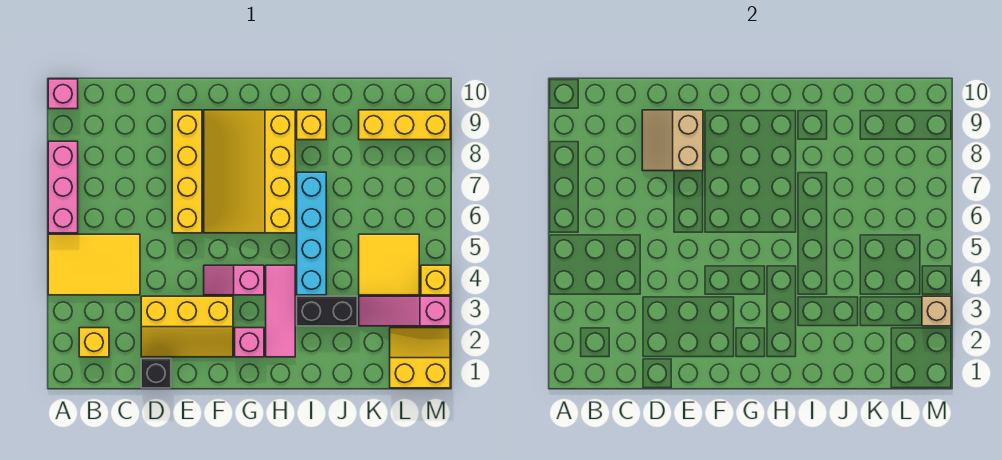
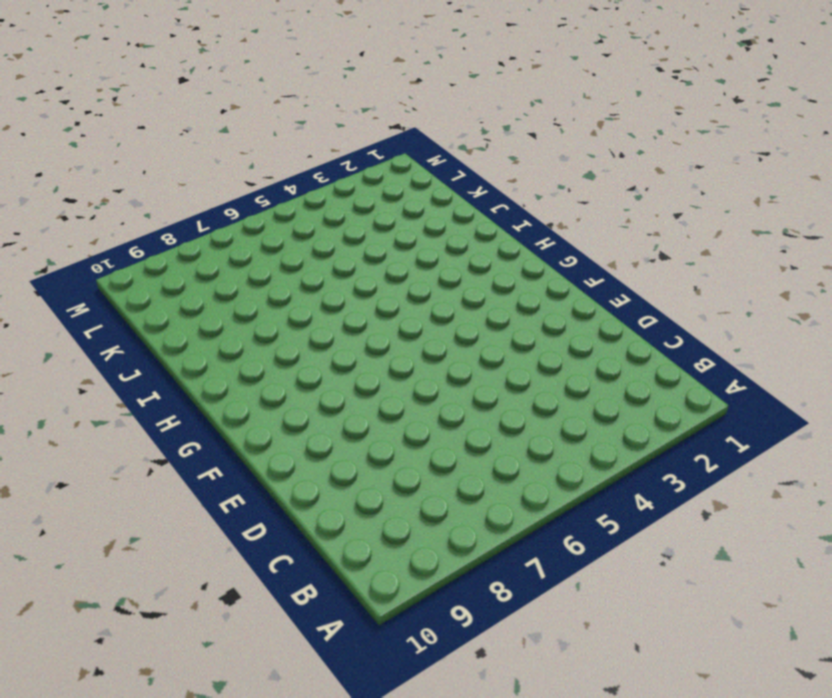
none -> yellow tile A4:C5 level 1
none -> pink brick A6:A8 level 1
none -> pink brick A10 level 1

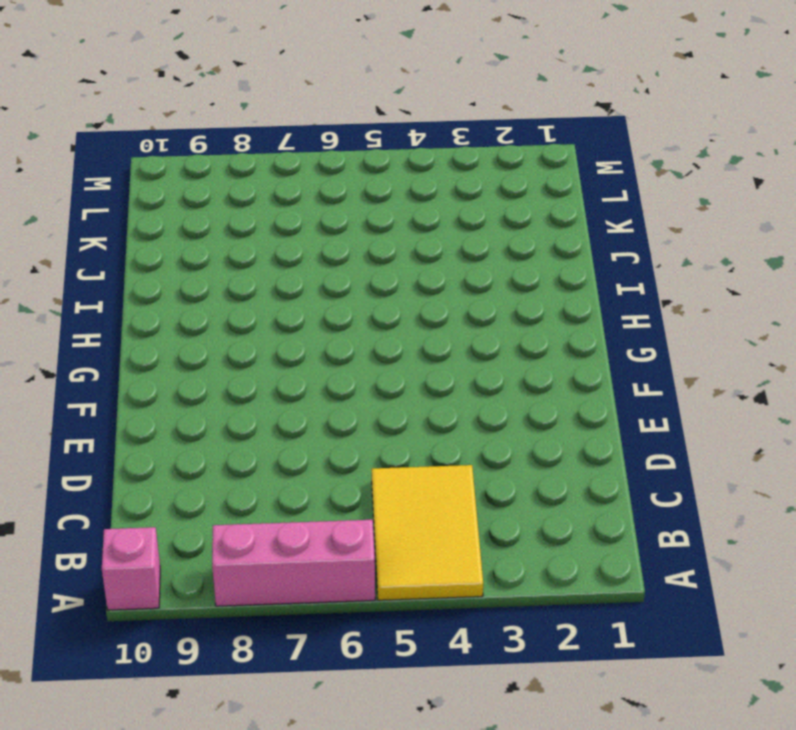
none -> yellow brick B2 level 1
none -> black brick D1 level 1
none -> yellow slope D2:F3 level 1 top 3

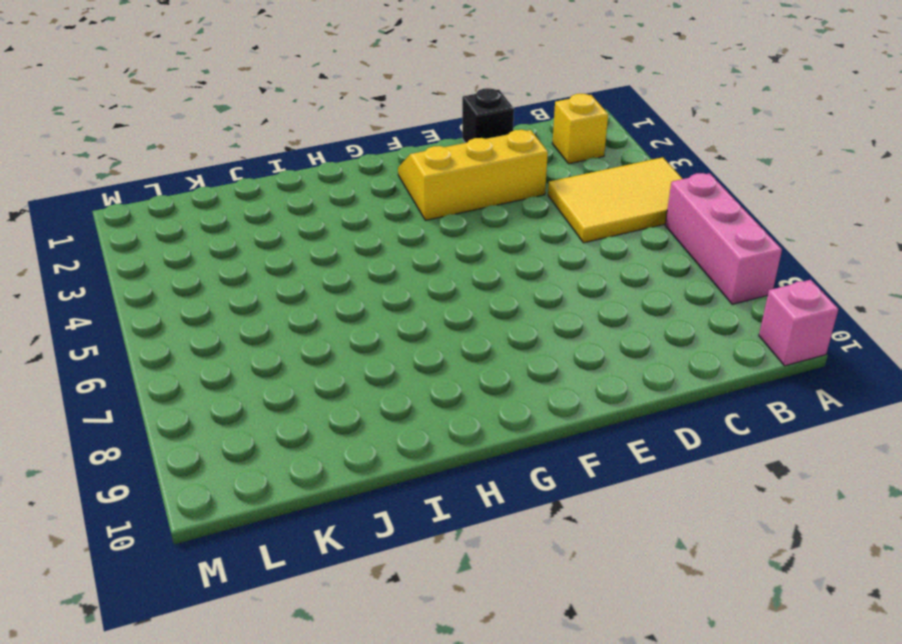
none -> yellow brick E6:E9 level 1
none -> pink slope F4:G4 level 1 top G
none -> yellow slope F6:H9 level 1 top H

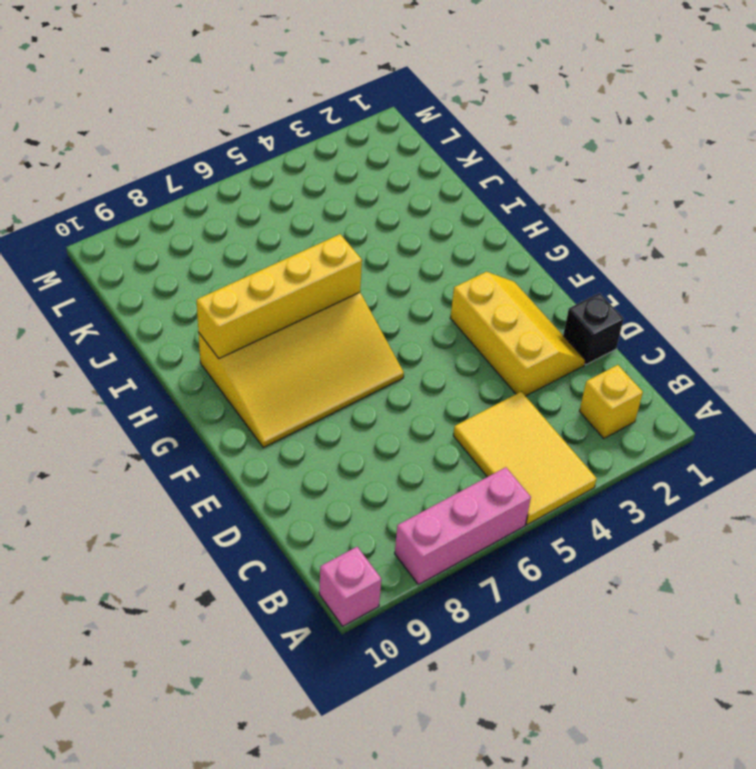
yellow brick H6:H9 level 2 -> yellow brick E6:E9 level 1
none -> pink slope F4:G4 level 1 top G
none -> pink brick G2 level 1
none -> pink tile H2:H4 level 1

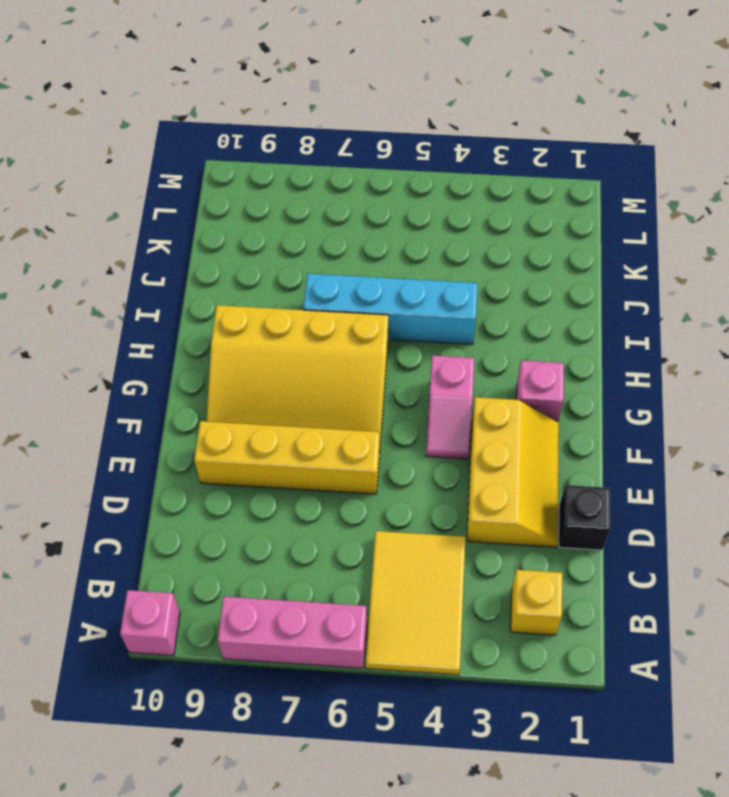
none -> pink tile H2:H4 level 1
none -> black brick I3:J3 level 1
none -> yellow brick I9 level 1

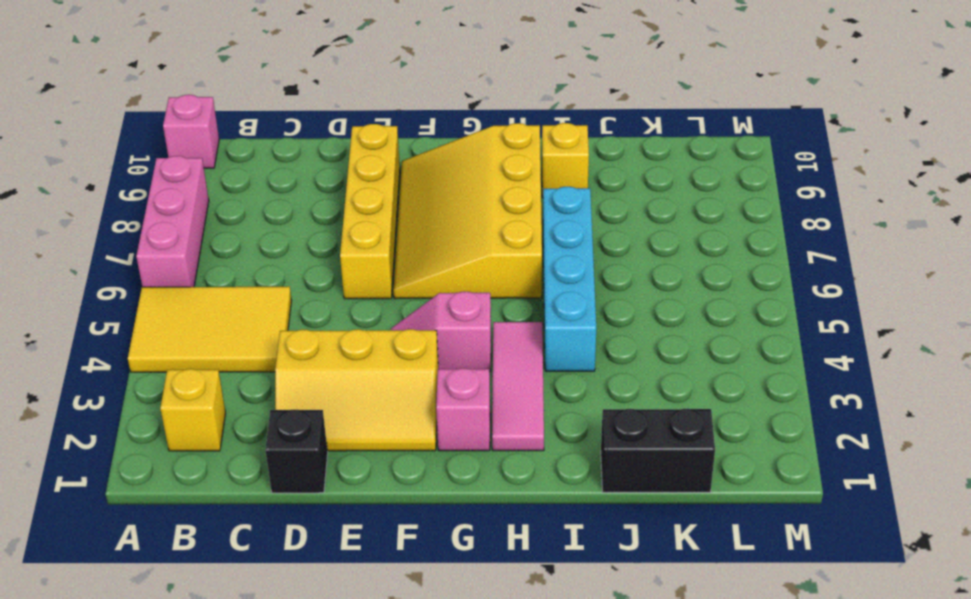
black brick J1:K1 level 1 -> black brick I3:J3 level 1
none -> pink slope K3:M3 level 1 top M
none -> yellow tile K4:L5 level 1
none -> yellow brick K9:M9 level 1

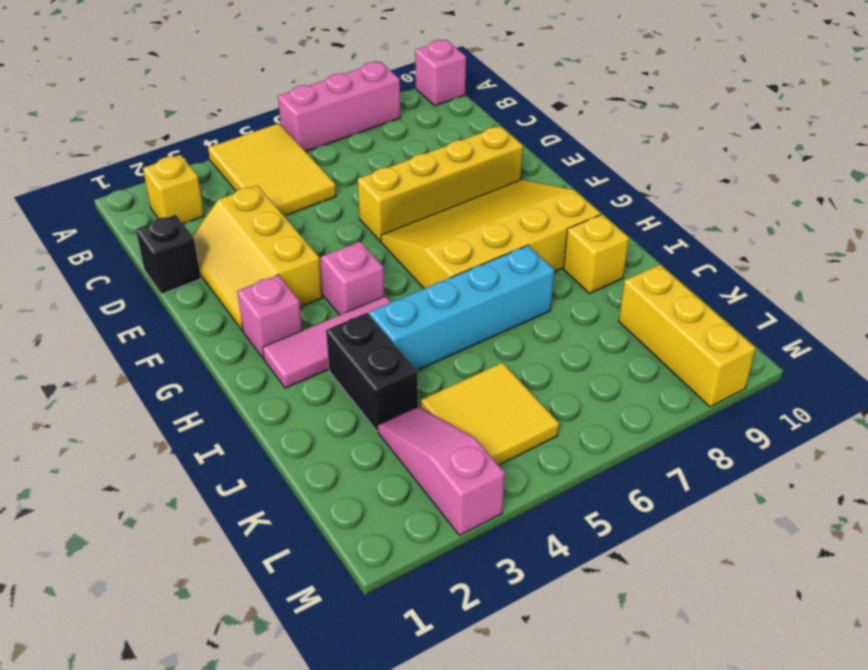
none -> yellow slope L1:M2 level 1 top 1
none -> yellow brick M4 level 1
none -> tan slope D8:E9 level 2 top E

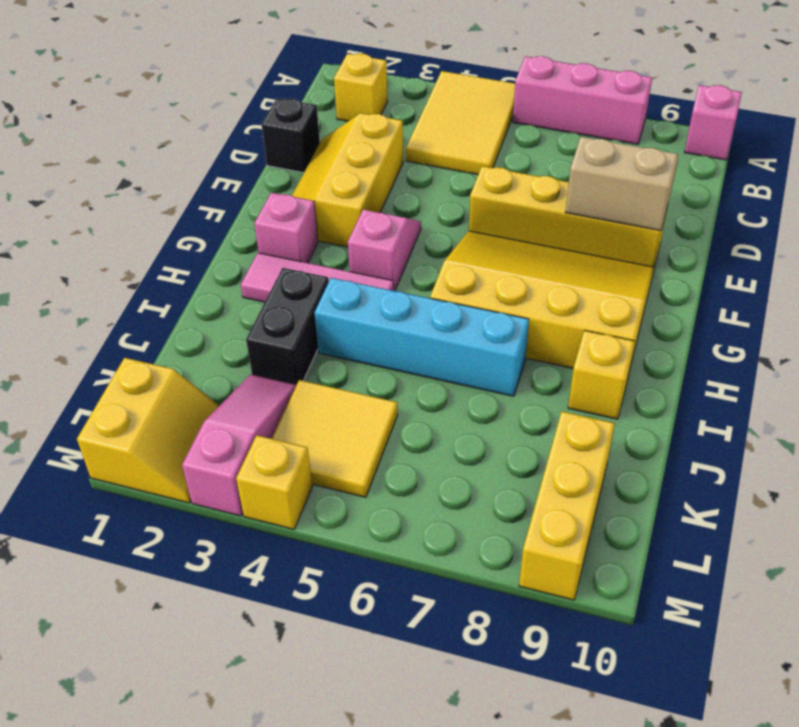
none -> tan brick M3 level 2

